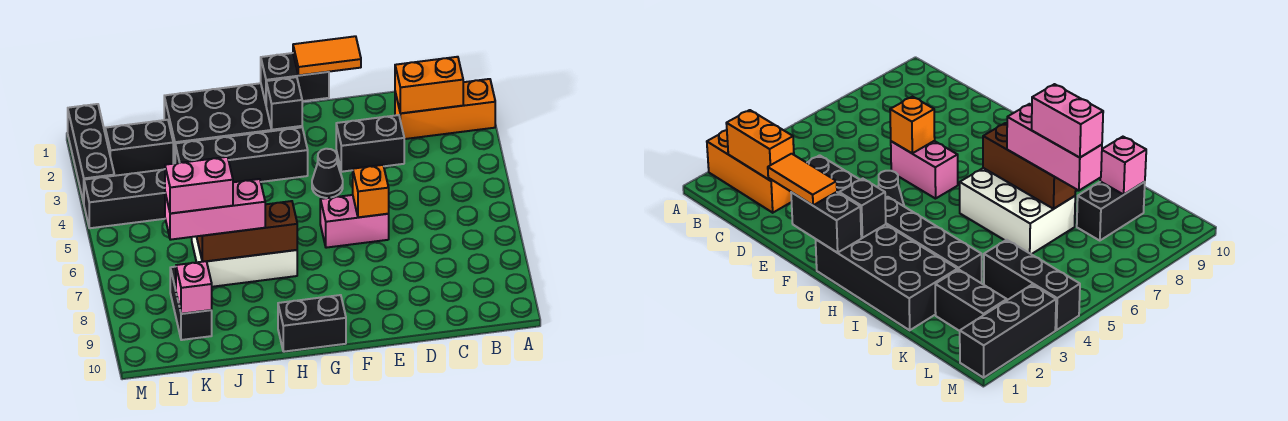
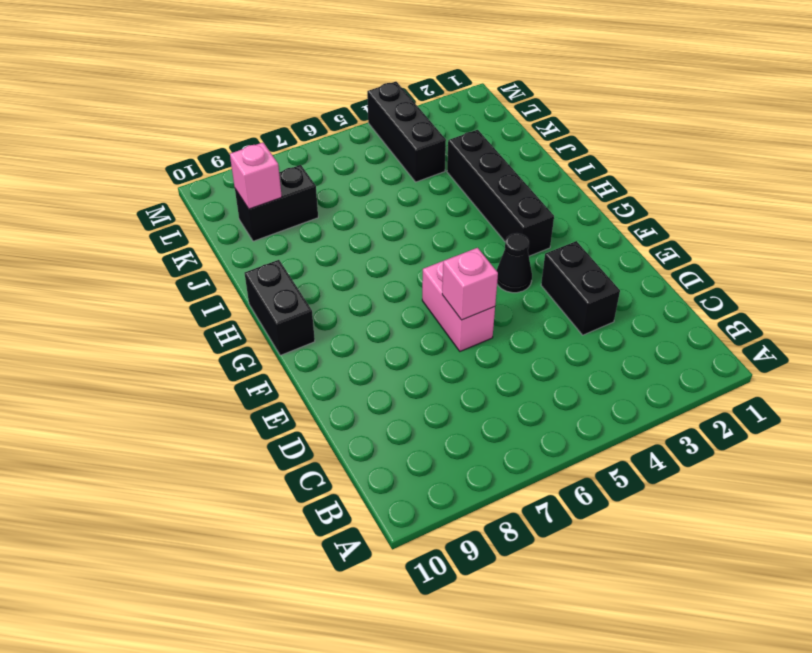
pink brick E6 level 2 -> orange brick E6 level 2
none -> orange brick A2:C2 level 1
none -> black brick G1:J2 level 1
none -> white brick H6:J7 level 1

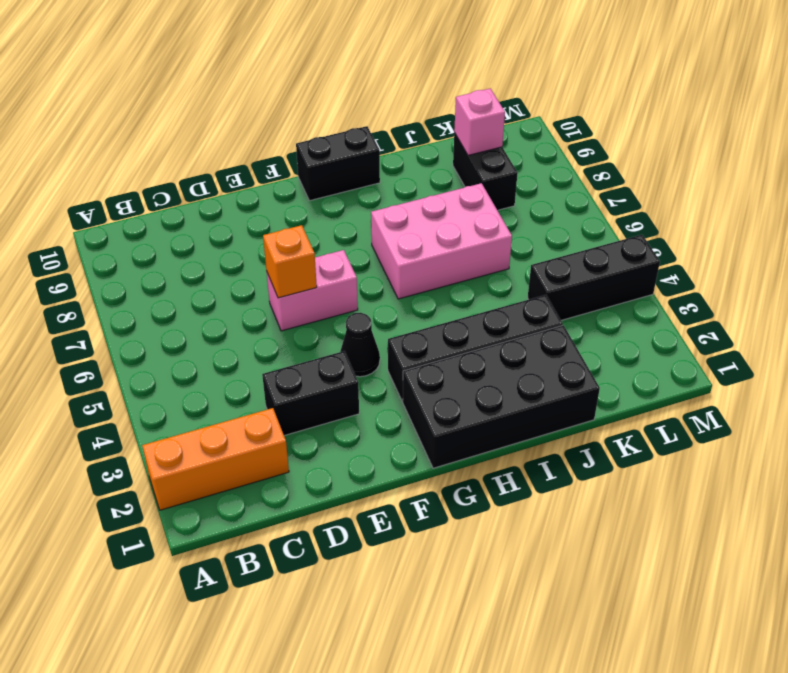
pink brick H6:J7 level 1 -> white brick H6:J7 level 1
none -> black brick K2:L2 level 1
none -> black brick M1:M3 level 1
none -> orange brick B2:C2 level 2

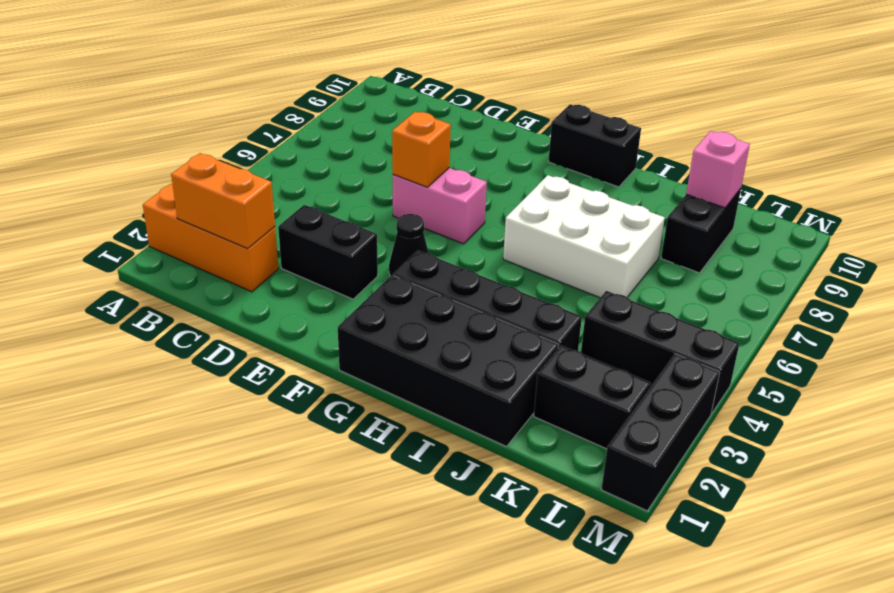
none -> black brick F1:G1 level 2
none -> black brick G2 level 2
none -> brown brick H7:J7 level 2

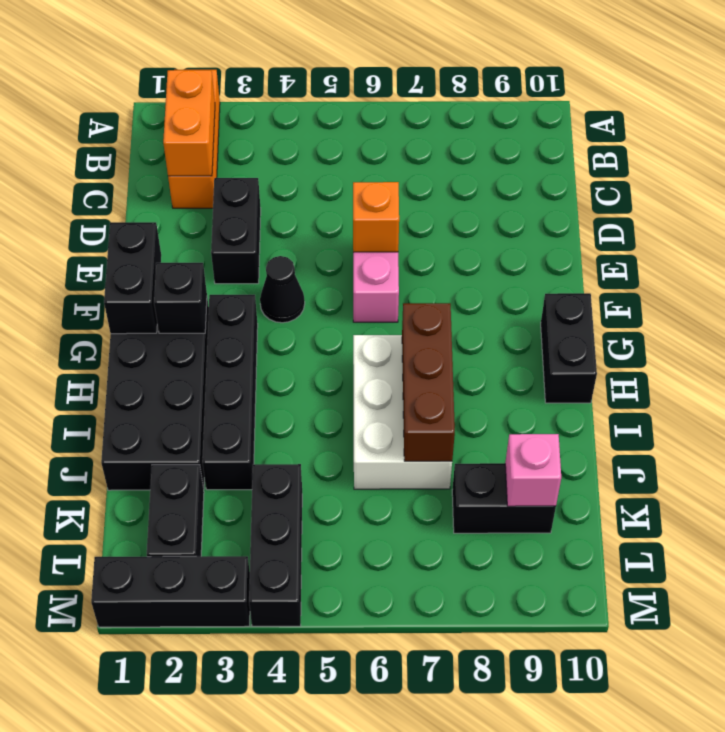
none -> orange tile E1:F1 level 3
none -> pink brick I7:K7 level 3
none -> pink brick J7:K7 level 4

